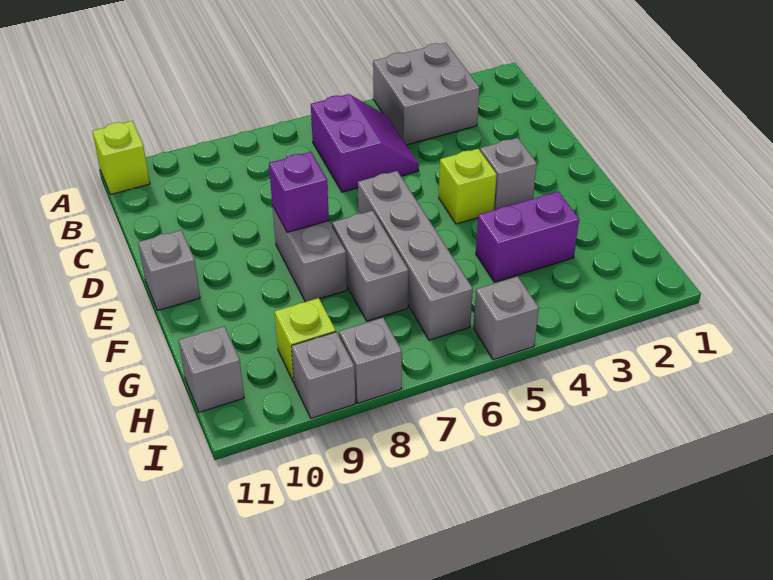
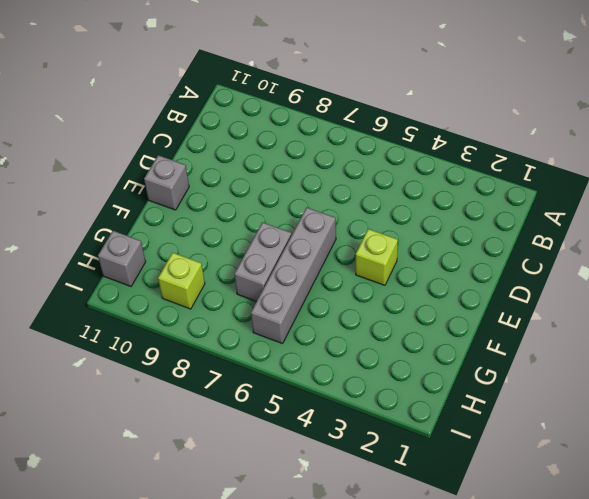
none -> grey brick A3:B4 level 1
none -> lime brick A11 level 1
none -> purple slope B5:C6 level 1 top 6

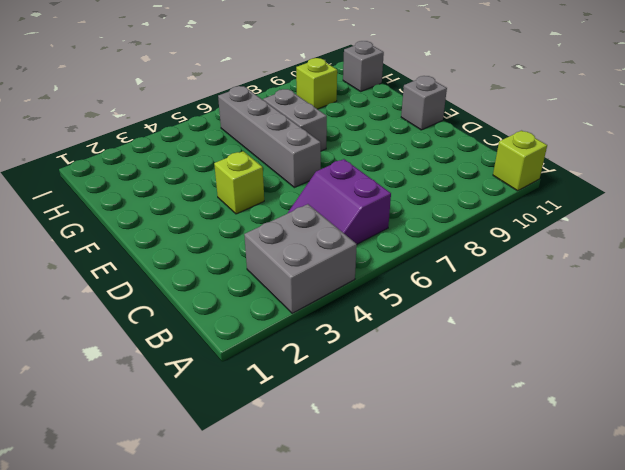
none -> grey brick E3 level 1
none -> grey brick E8:F8 level 1
none -> purple brick G3:G4 level 1

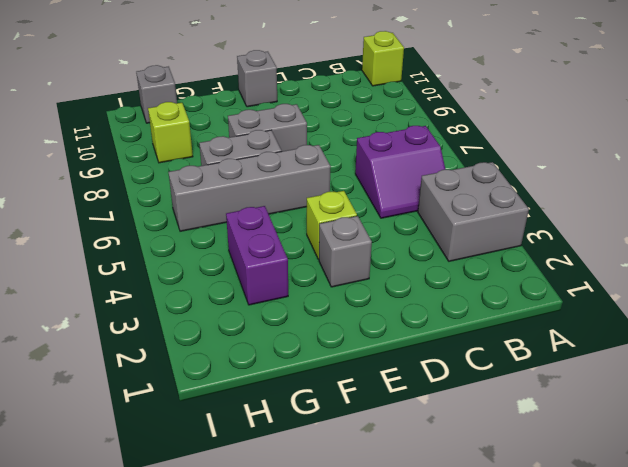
none -> grey brick I5 level 1
none -> grey brick I8 level 1
none -> grey brick I9 level 1

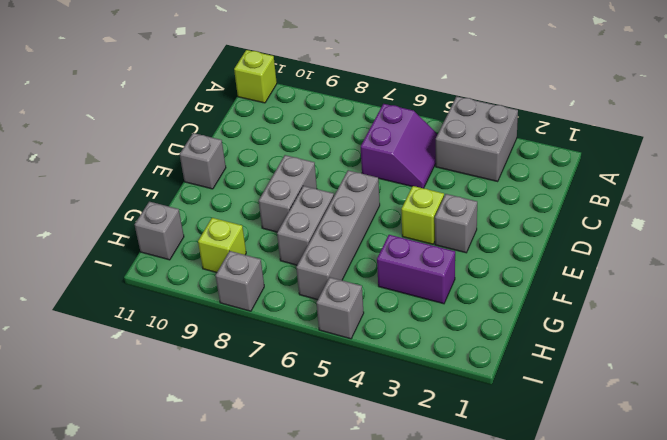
none -> grey brick I9 level 1
none -> purple brick E8 level 2

